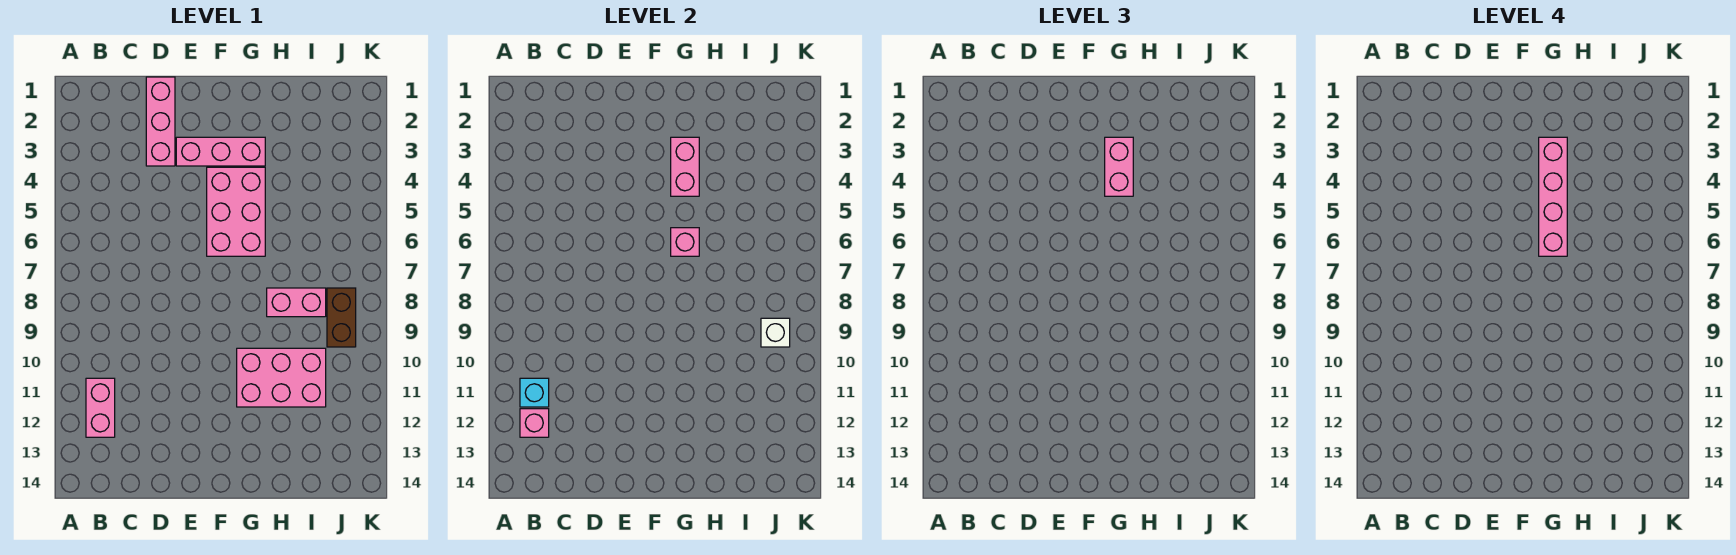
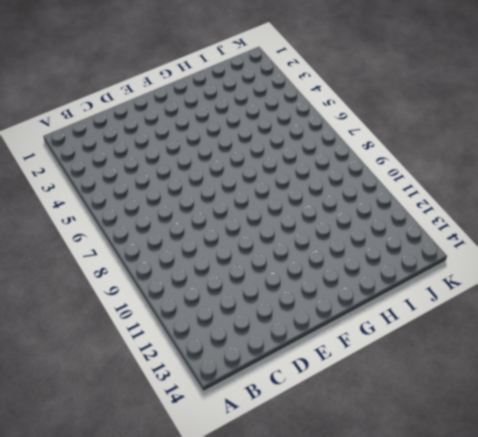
none -> pink brick B11:B12 level 1
none -> pink brick D1:D3 level 1
none -> pink brick E3:G3 level 1

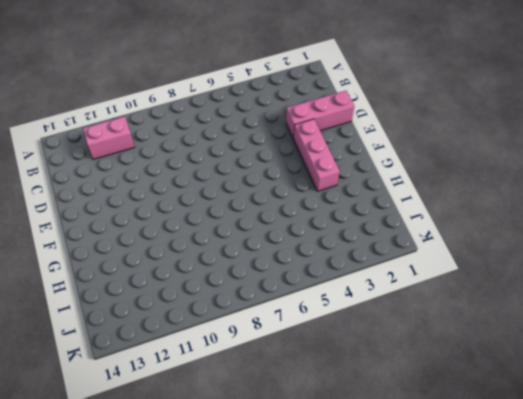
none -> pink brick F4:G6 level 1
none -> pink brick G10:I11 level 1
none -> pink brick H8:I8 level 1

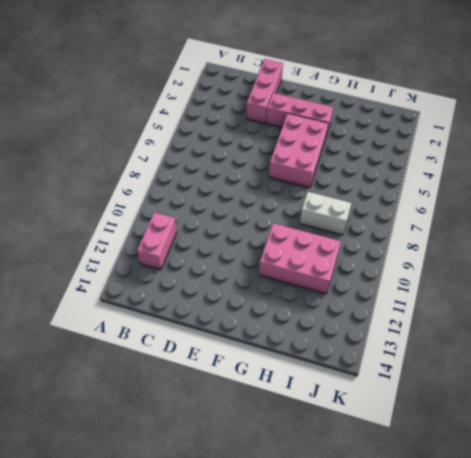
white brick H8:I8 level 1 -> pink brick H8:I8 level 1
none -> brown brick J8:J9 level 1
none -> cyan brick B11 level 2
none -> pink brick B12 level 2

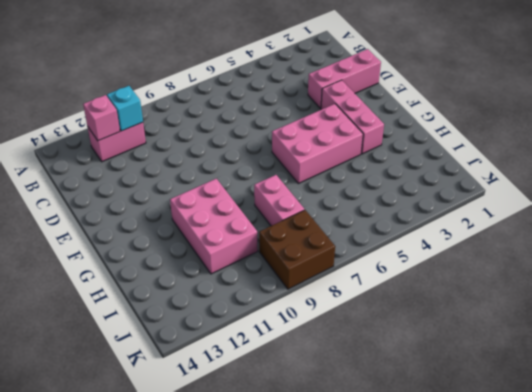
brown brick J8:K9 level 1 -> brown brick J8:J9 level 1
none -> pink brick G3:G4 level 2
none -> pink brick G6 level 2
none -> white brick J9 level 2

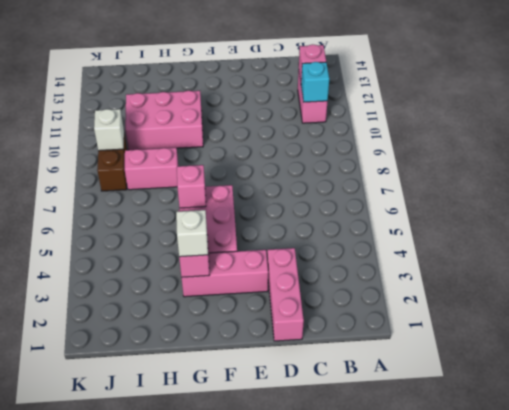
white brick G3 level 3 -> pink brick G3:G4 level 3
none -> pink brick G3:G6 level 4

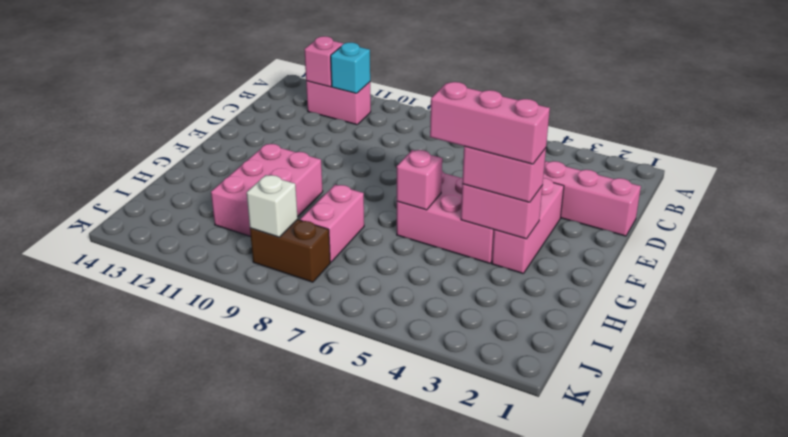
pink brick G3:G5 level 4 -> pink brick G3:G6 level 4

